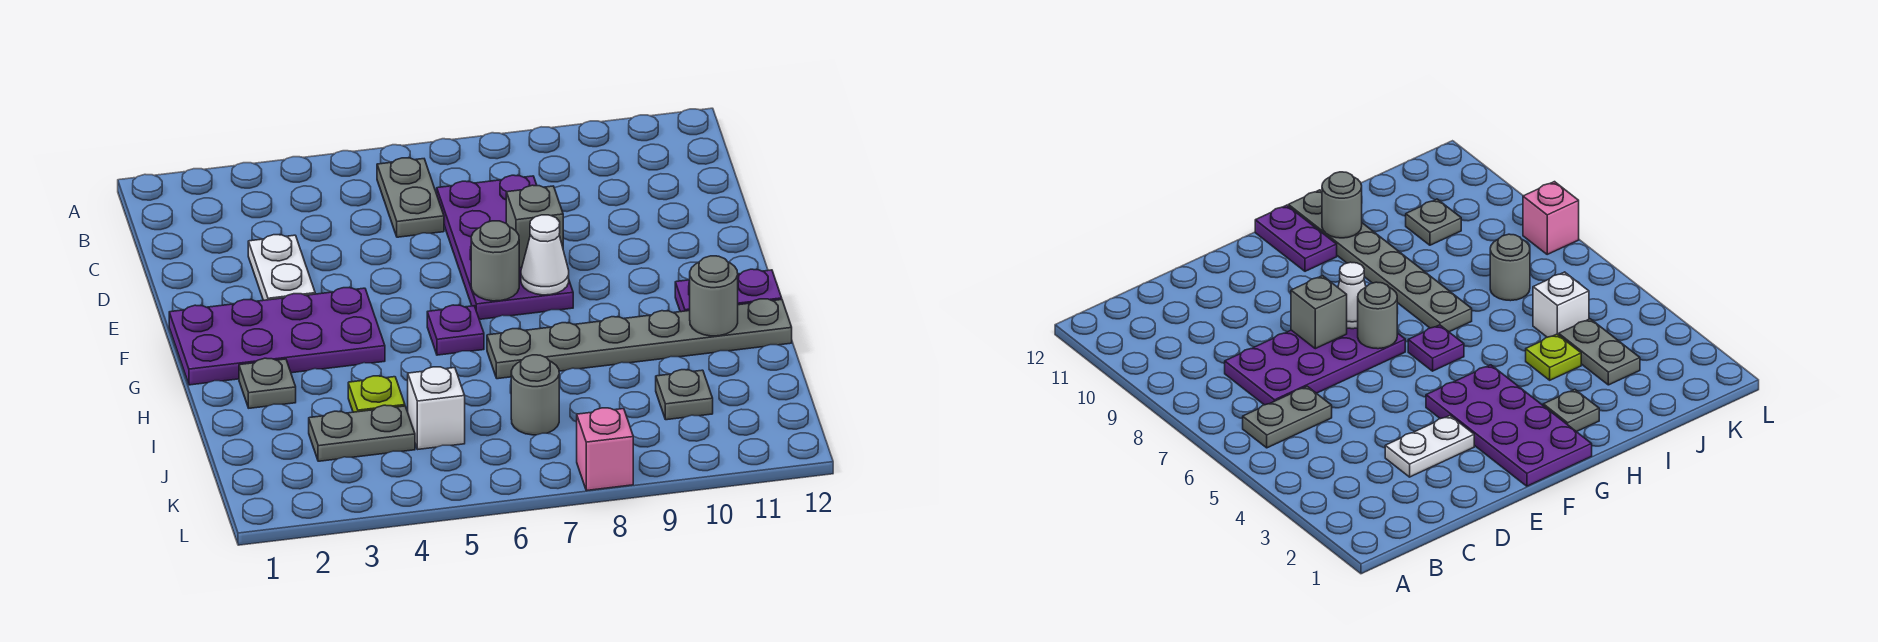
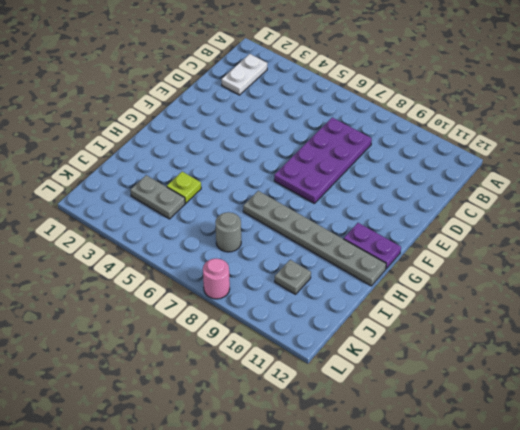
white plate B2:C2 level 1 -> white plate D3:E3 level 1
pink round brick L8 level 1 -> pink brick L8 level 1
none -> grey plate B6:C6 level 1
none -> purple plate F1:G4 level 1
none -> purple plate G6 level 1

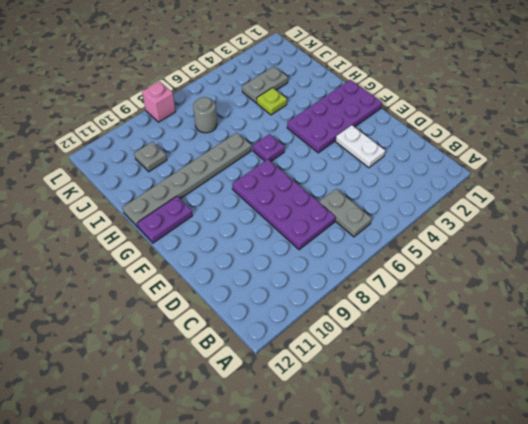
none -> grey plate H2 level 1
none -> white brick J5 level 1
none -> grey brick E8 level 2

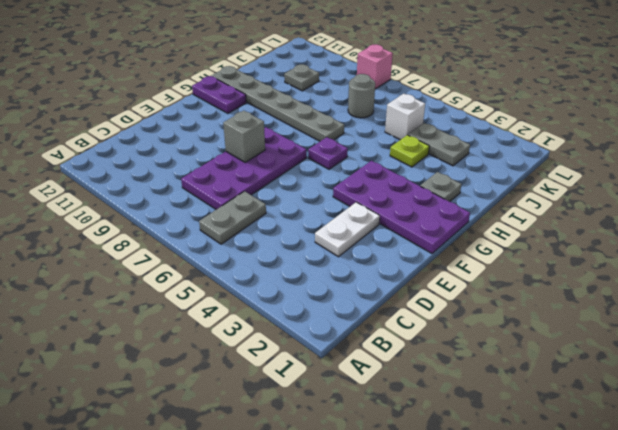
none -> grey round brick F7 level 2
none -> white cone F8 level 2
none -> grey round brick H11 level 2

